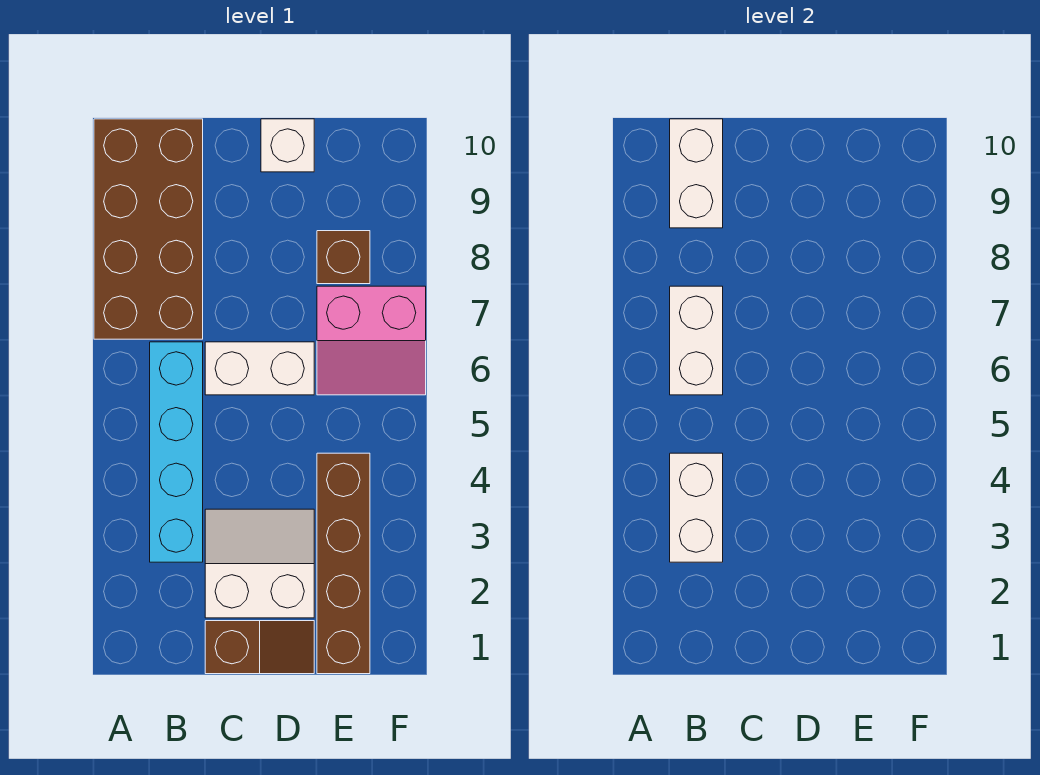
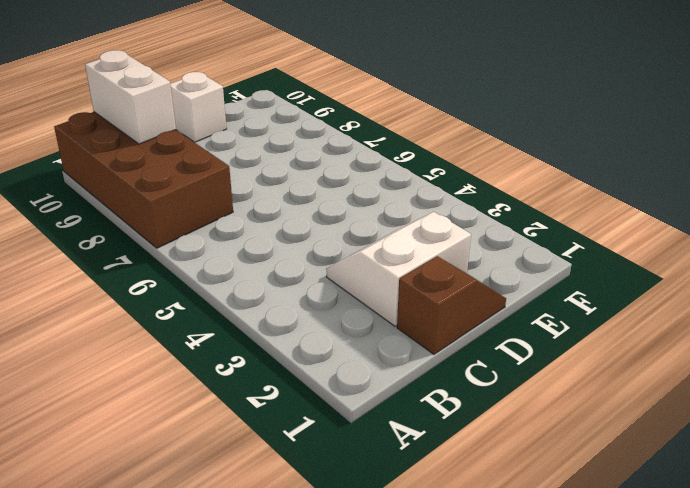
none -> cyan brick B3:B6 level 1
none -> white brick C6:D6 level 1
none -> brown brick E1:E4 level 1

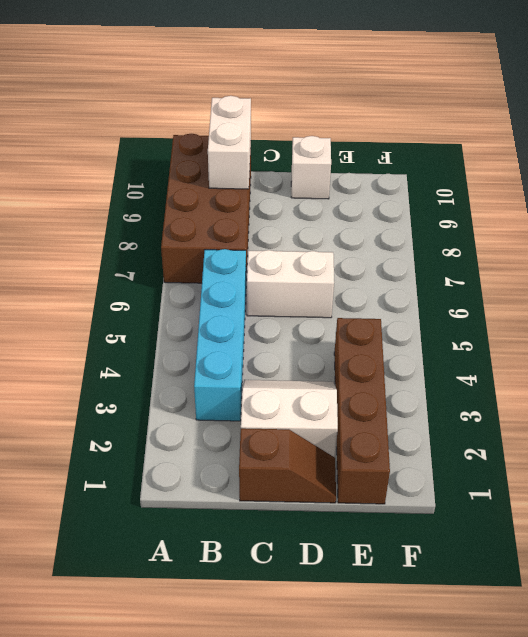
none -> pink slope E6:F7 level 1 top 7
none -> brown brick E8 level 1
none -> white brick B3:B4 level 2

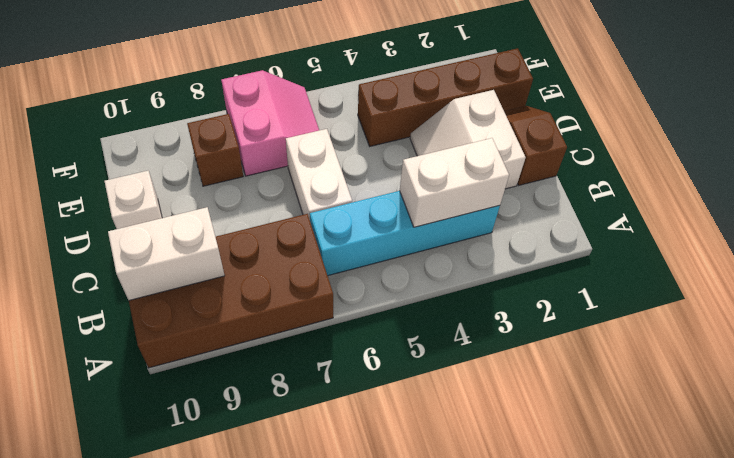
none -> white brick B6:B7 level 2

